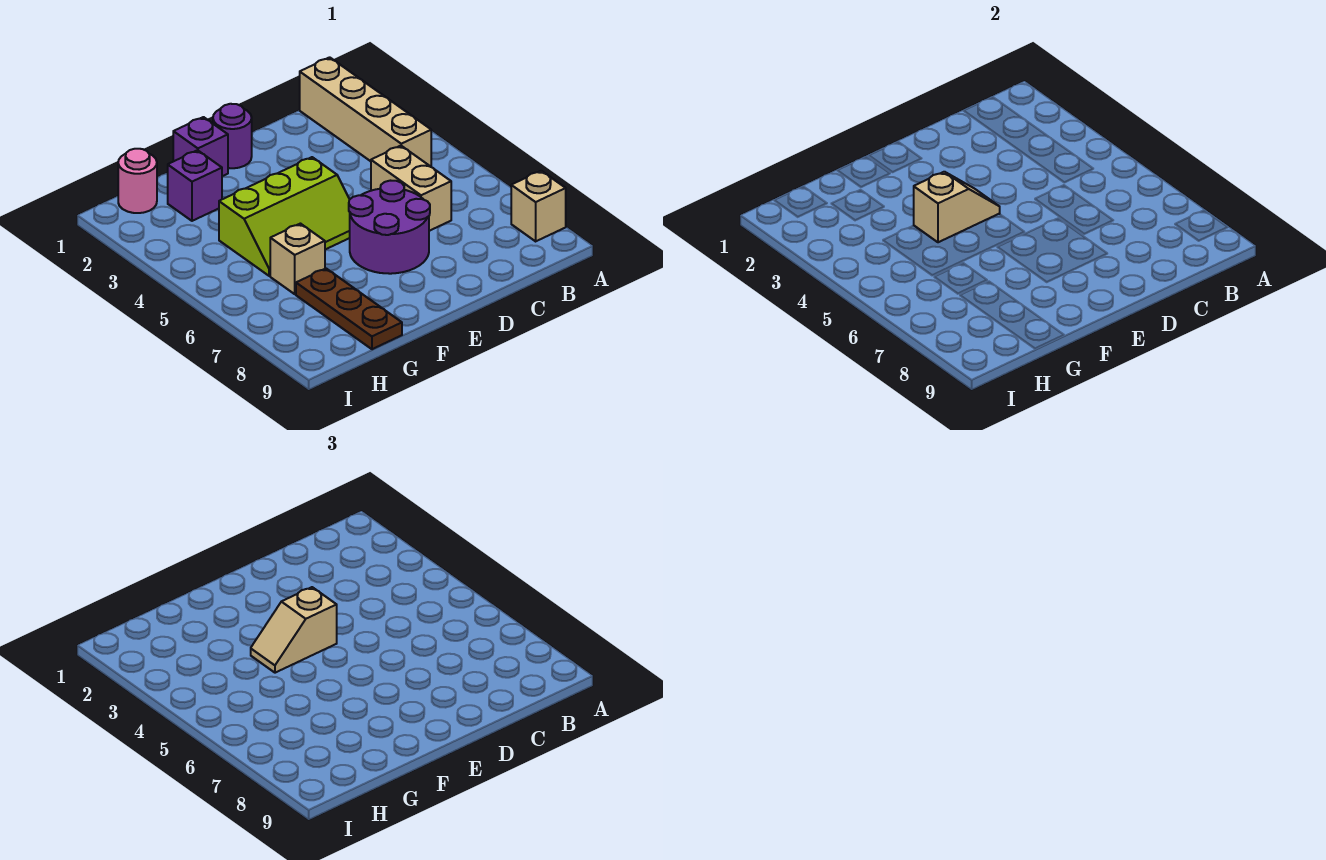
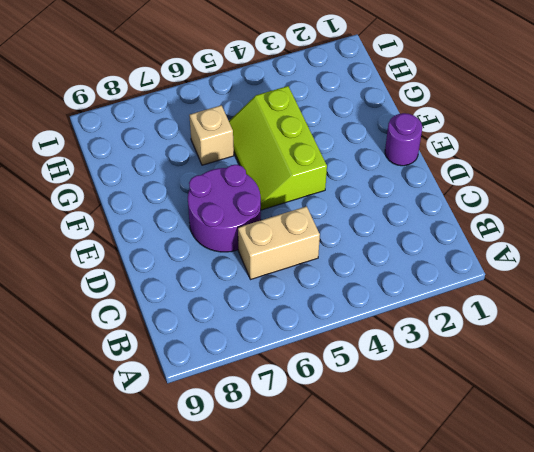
none -> tan brick A8 level 1
none -> tan brick B1:B4 level 1
none -> purple brick F1 level 1

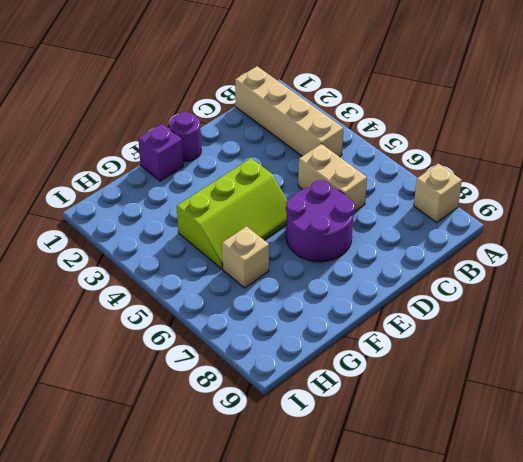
none -> purple brick G2 level 1
none -> brown plate G7:G9 level 1
none -> pink round brick H1 level 1

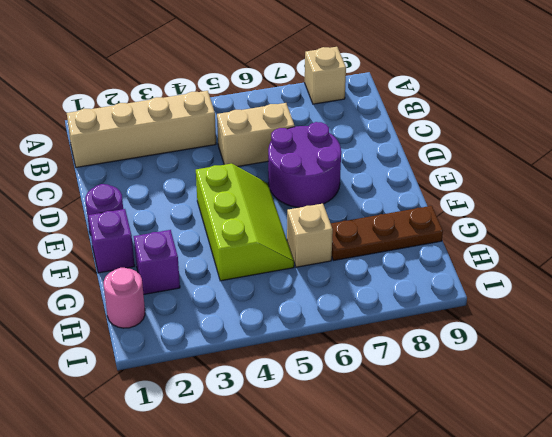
none -> tan slope E4:F4 level 2 top F
none -> tan slope E4:F4 level 3 top E

